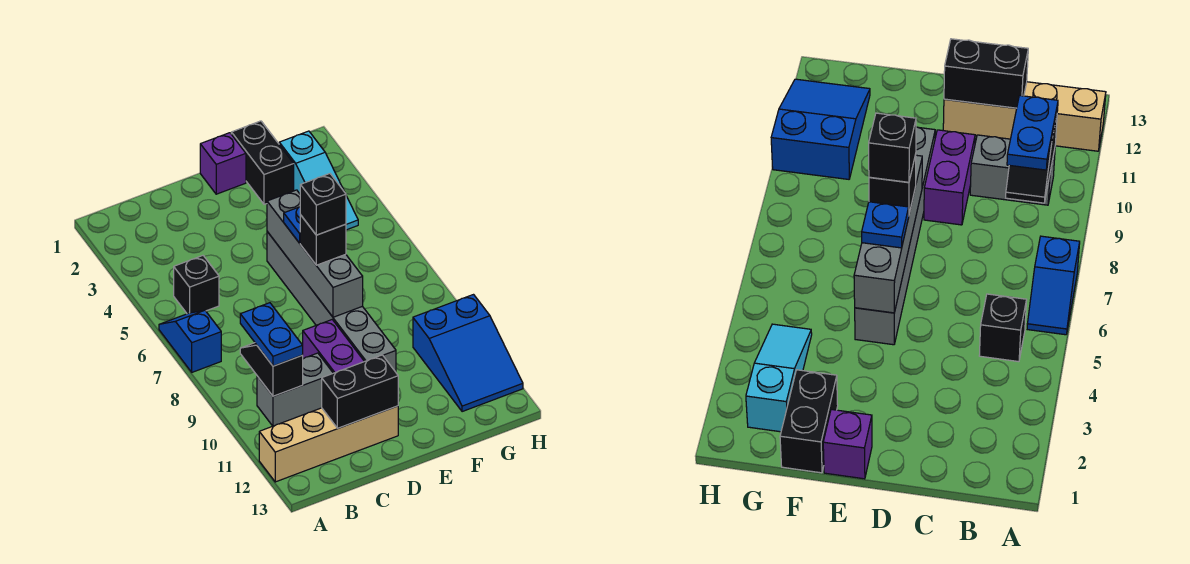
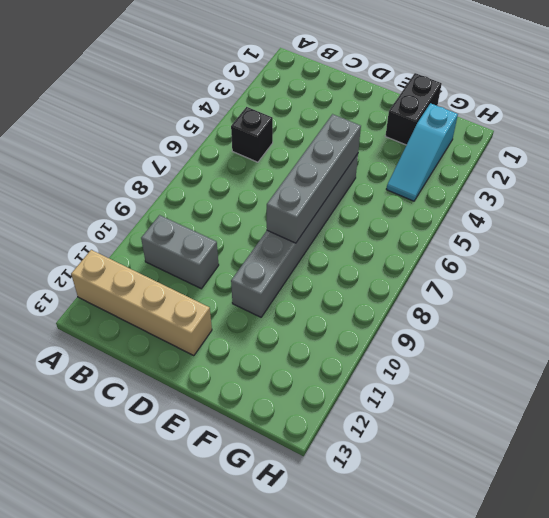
none -> blue slope A6:A7 level 1 top 7
none -> purple brick D9:D10 level 1
none -> purple brick E1 level 1

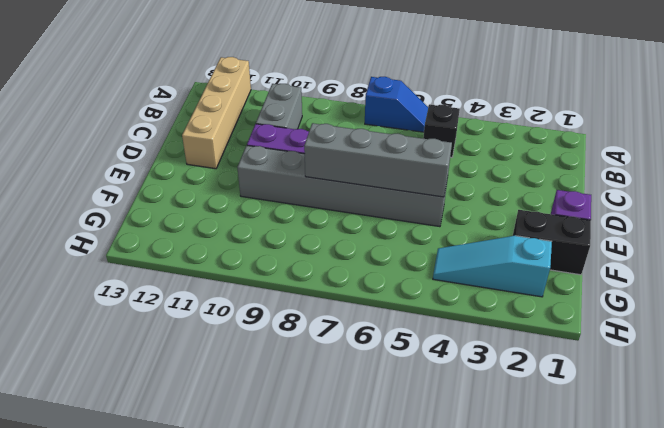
none -> blue slope G10:H12 level 1 top 10
none -> black slope B9:B10 level 2 top 10
none -> black brick C12:D12 level 2

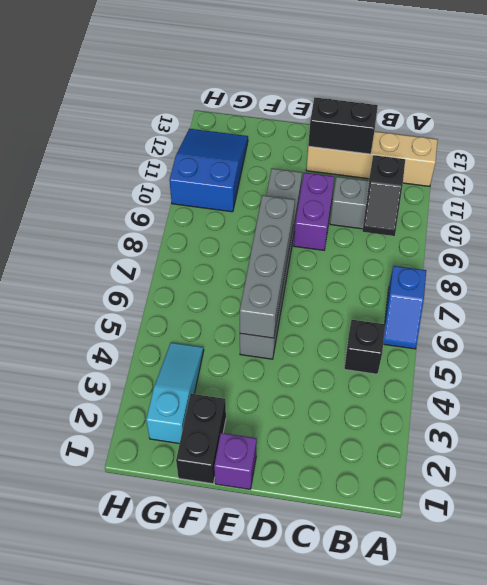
none -> blue plate B9:B10 level 3
none -> blue plate E6 level 3
none -> black brick E7 level 3

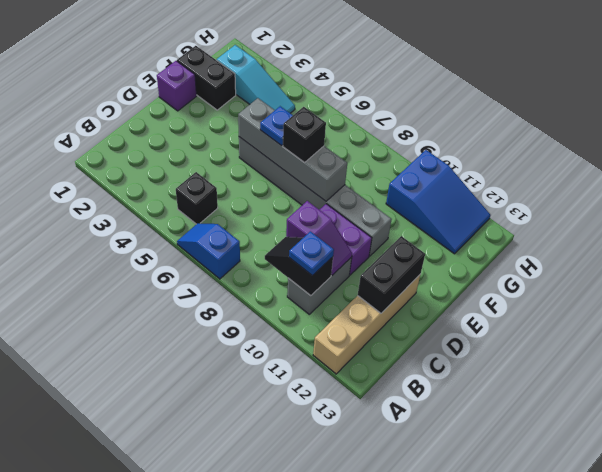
blue plate B10 level 3 -> blue plate B9:B10 level 3
purple slope C9:C10 level 2 top 9 -> none
none -> black brick E7 level 4

